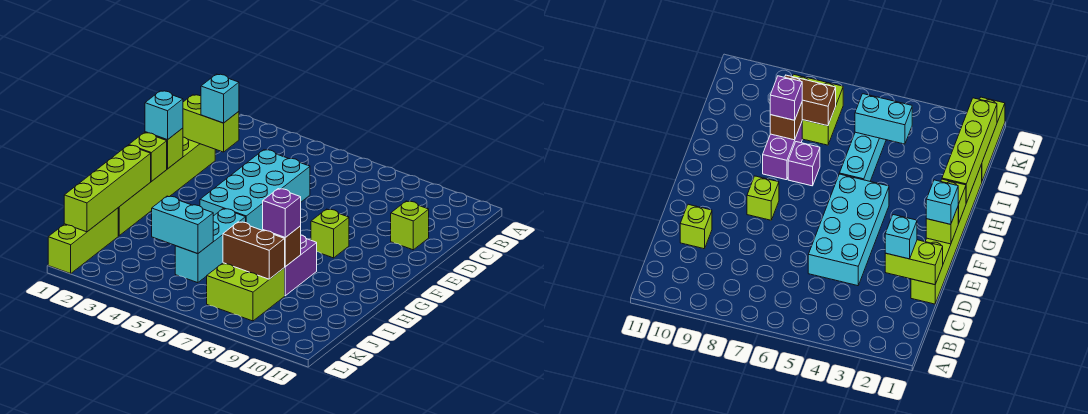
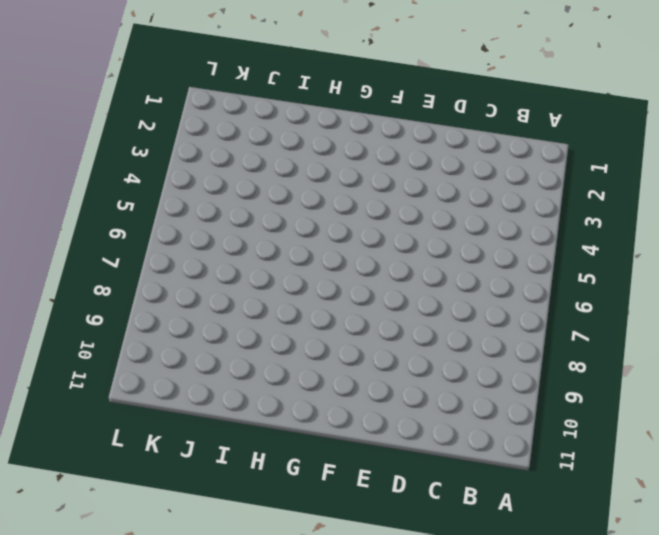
none -> lime brick D1:I1 level 1
none -> cyan brick D4:G5 level 1
none -> lime brick D10 level 1

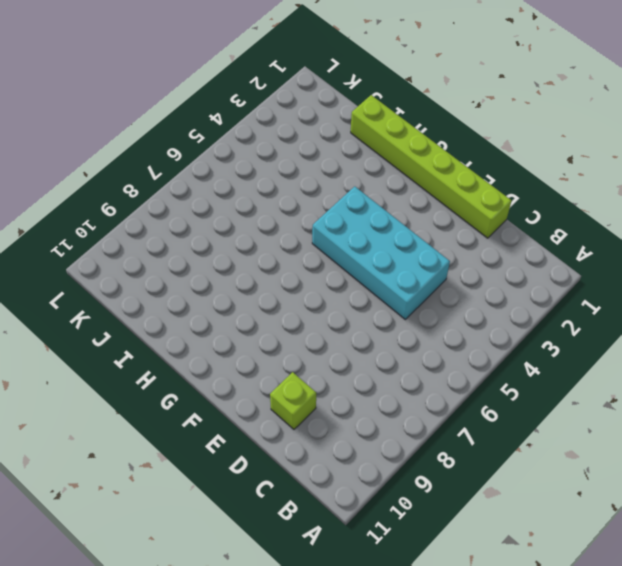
none -> lime brick F8 level 1
none -> cyan brick H5:J5 level 1
none -> purple brick H7 level 1

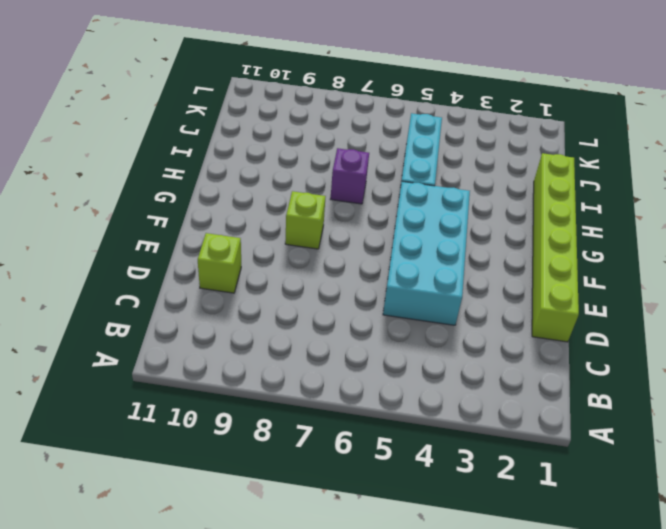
none -> purple brick H8:I8 level 1
none -> lime brick J1:L1 level 1
none -> lime brick J7:K8 level 1

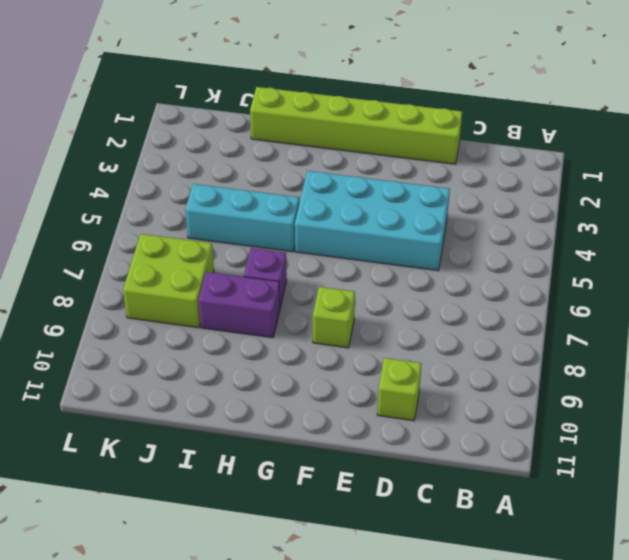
none -> lime brick J1:L1 level 1
none -> lime brick D1:D2 level 2
none -> lime brick F1 level 2

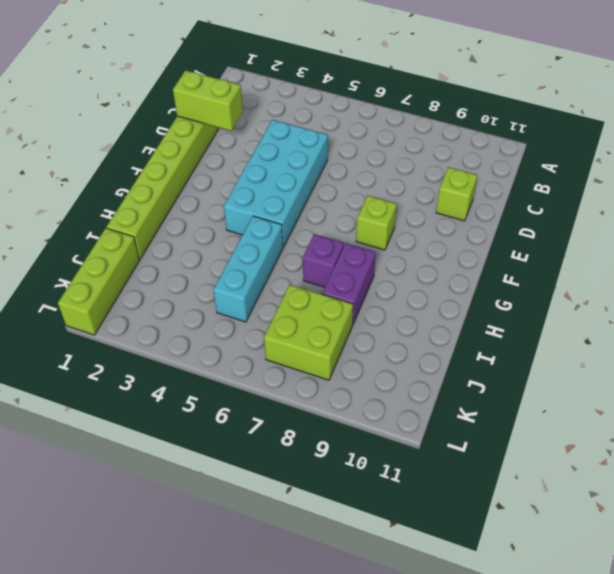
none -> lime brick F1 level 2
none -> lime brick G1 level 2
none -> lime brick H1:K1 level 2

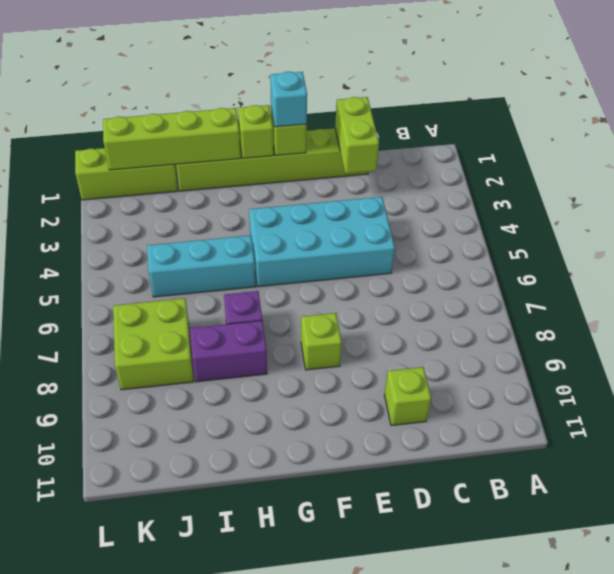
none -> brown brick I8 level 2
none -> cyan brick J4:J5 level 2
none -> brown brick J7:J8 level 2

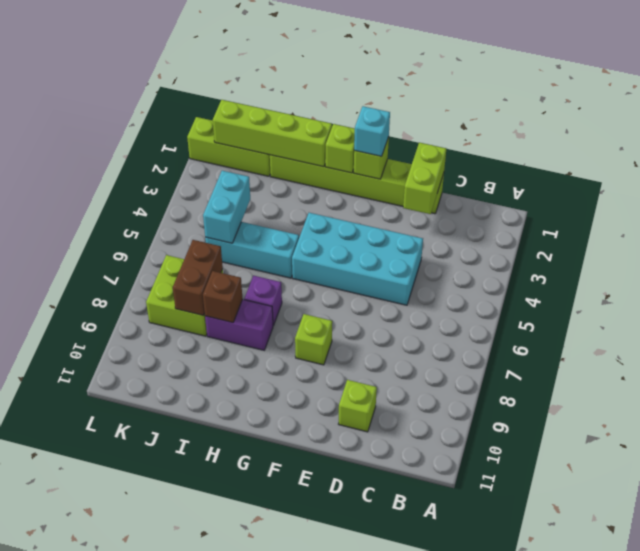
none -> cyan brick D2 level 3
none -> purple brick I8 level 3

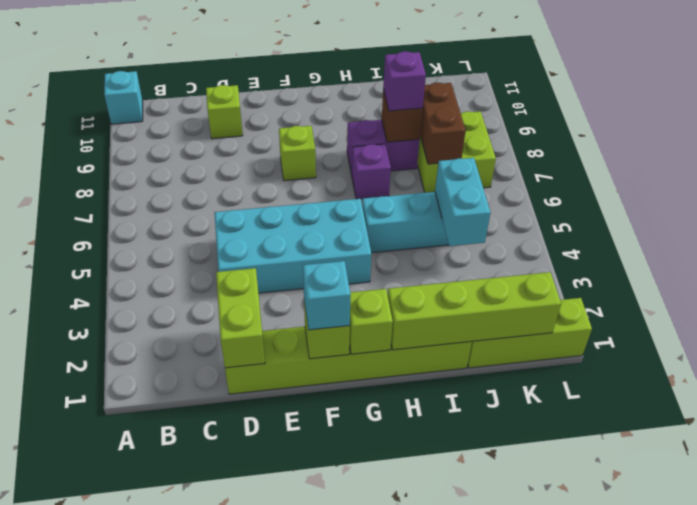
cyan brick A11 level 1 -> cyan brick D2 level 3

